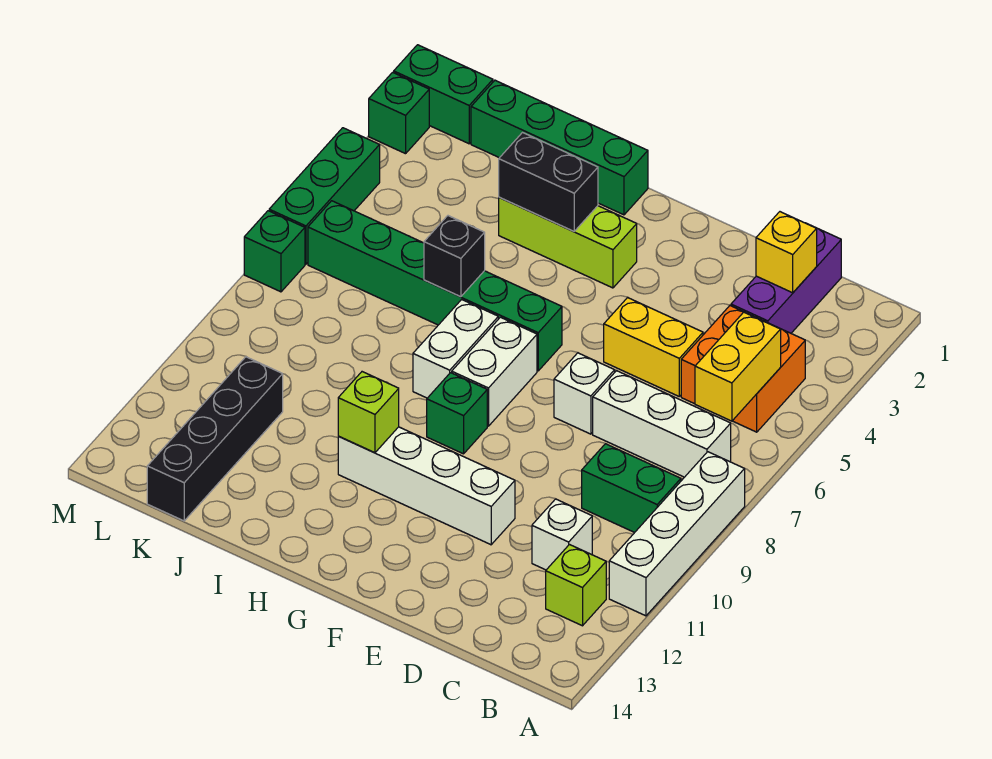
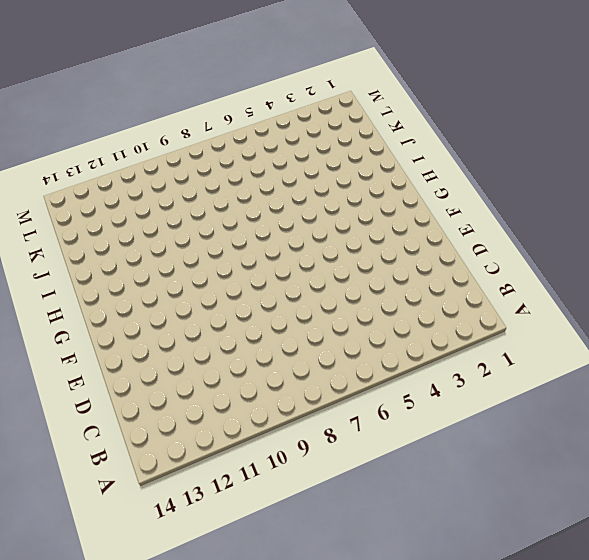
none -> white brick A8:A11 level 1
none -> orange brick B4:C5 level 1
none -> white brick B7:D7 level 1

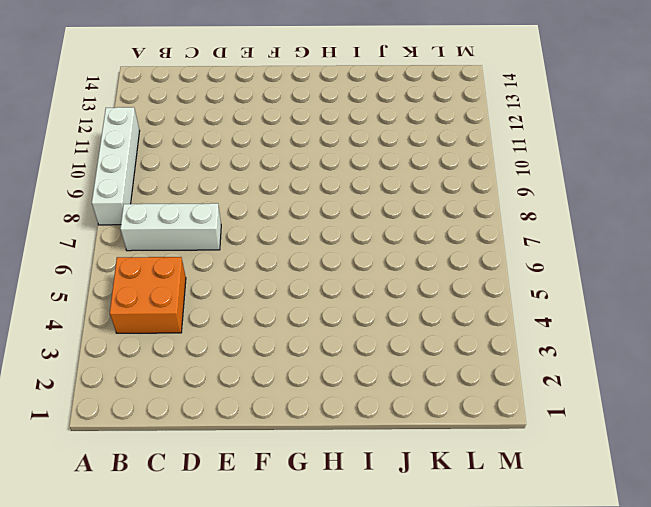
none -> green brick B9:C9 level 1
none -> lime brick B12 level 1
none -> purple brick C1:C3 level 1

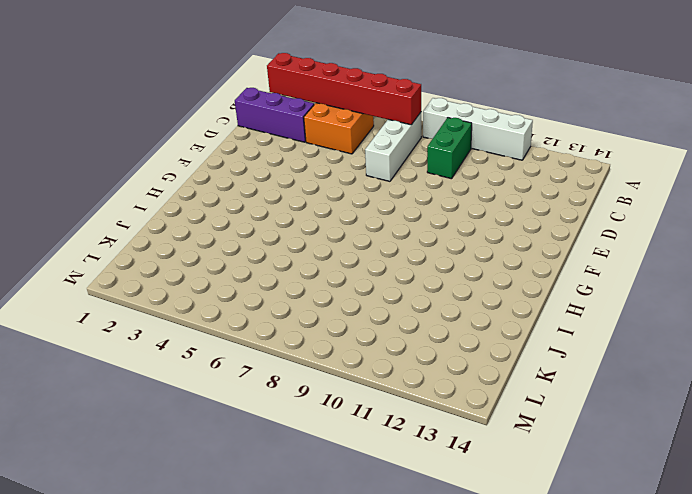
red brick B2:B7 level 2 -> yellow brick B5:B6 level 2
none -> lime brick B12 level 1
none -> white brick C11 level 1
none -> yellow brick D5:E5 level 1

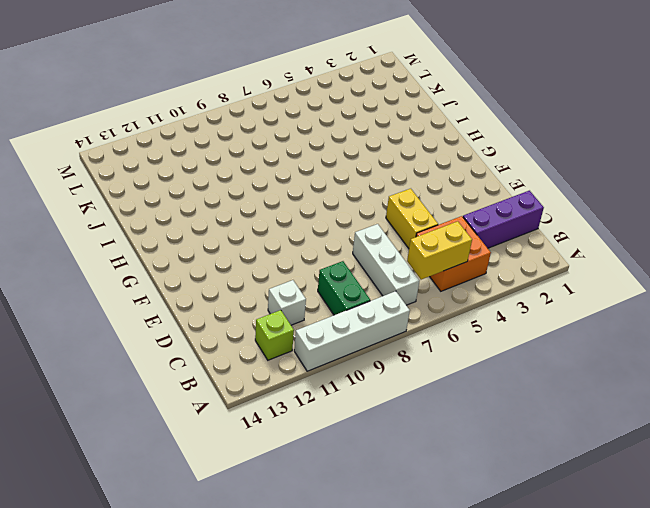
none -> white brick E7 level 1
none -> white brick E11:H11 level 1
none -> lime brick G3:I3 level 1

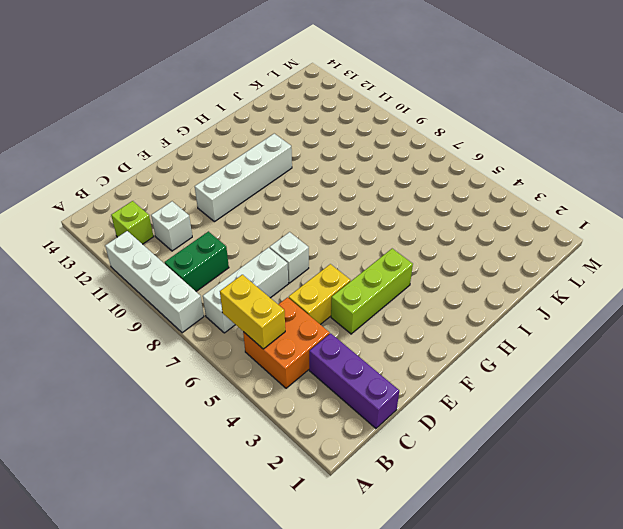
lime brick E4:G4 level 1 -> lime brick G3:I3 level 1
none -> green brick G6:L6 level 1
none -> white brick G7:G8 level 1
none -> green brick G9 level 1

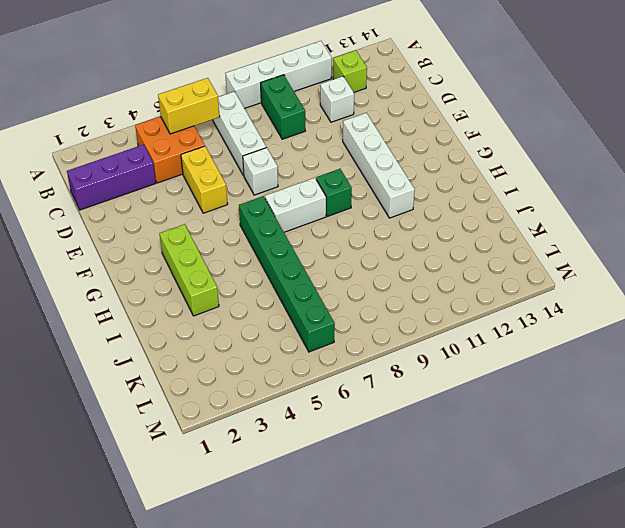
none -> green brick H1:K1 level 1
none -> white brick H7:H8 level 1
none -> black brick K11:K14 level 1

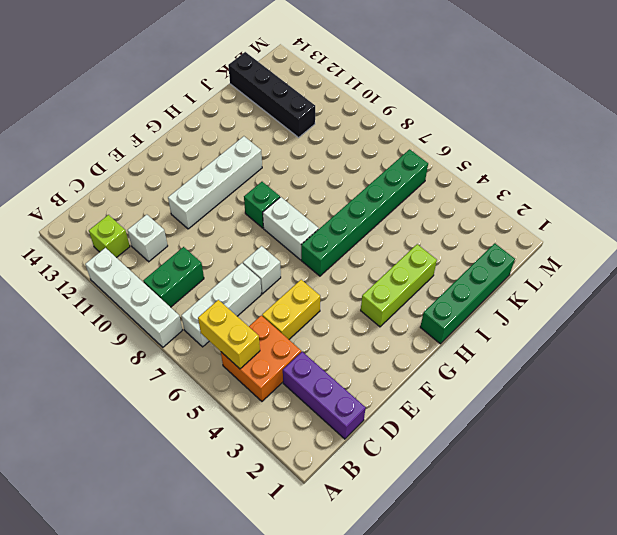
none -> white brick H7:H8 level 1
none -> green brick L1:M1 level 1
none -> green brick M2 level 1

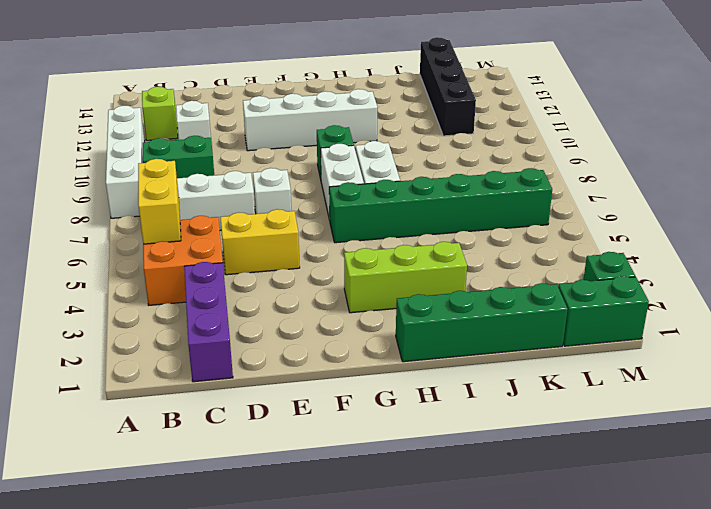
none -> green brick M4:M6 level 1
none -> green brick M7 level 1
none -> yellow brick C2 level 2

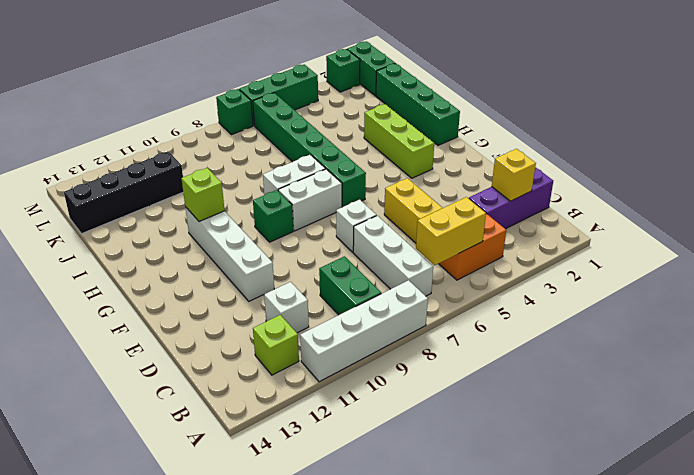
none -> black brick H3:I3 level 2
none -> black brick I6 level 2

